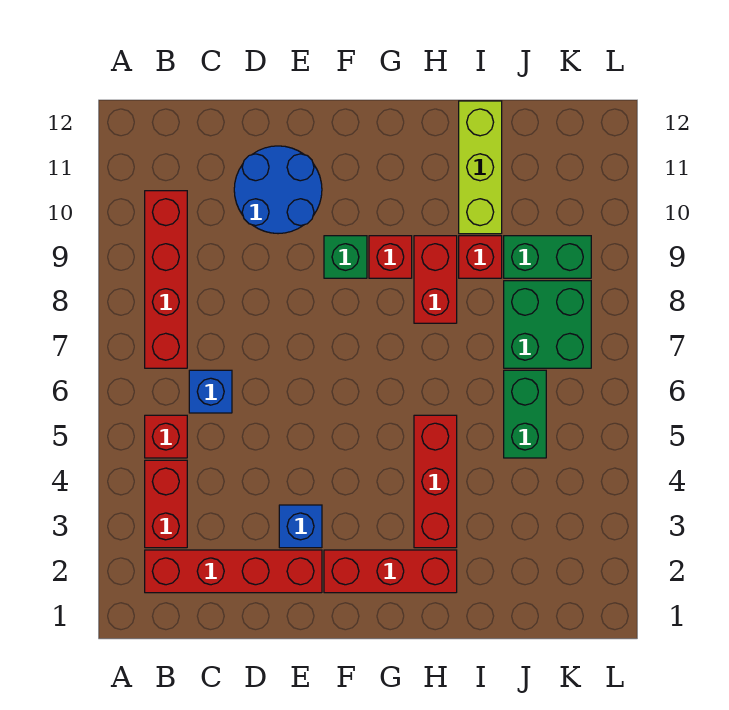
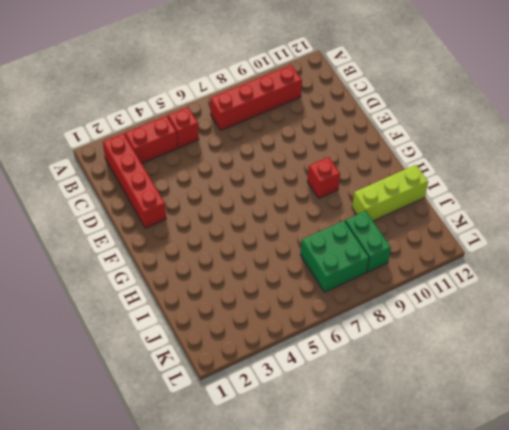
none -> blue brick C6 level 1
none -> blue round brick D10:E11 level 1
none -> blue brick E3 level 1

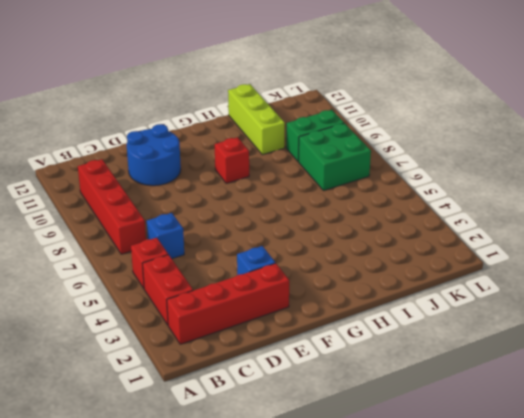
none -> red brick F2:H2 level 1
none -> green brick F9 level 1
none -> red brick H3:H5 level 1

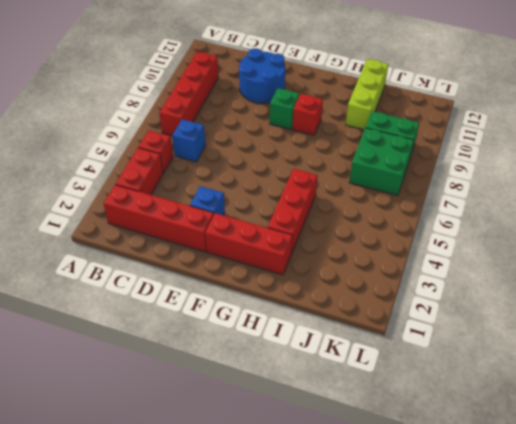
none -> red brick H8:H9 level 1
none -> red brick I9 level 1
none -> green brick J5:J6 level 1

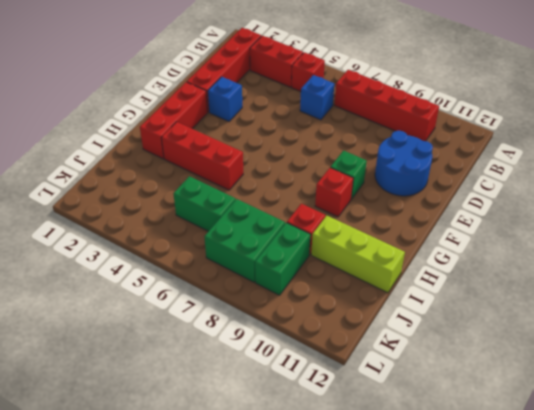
none -> red brick H8:H9 level 1

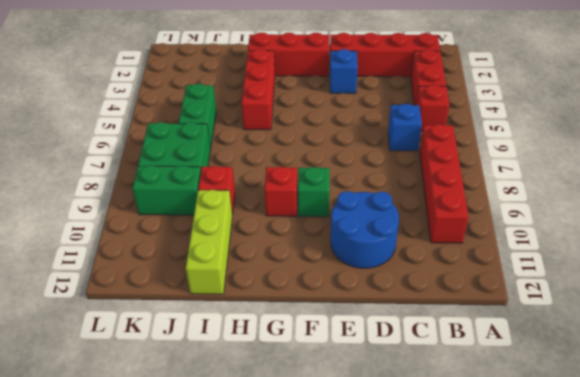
none -> red brick H8:H9 level 1

